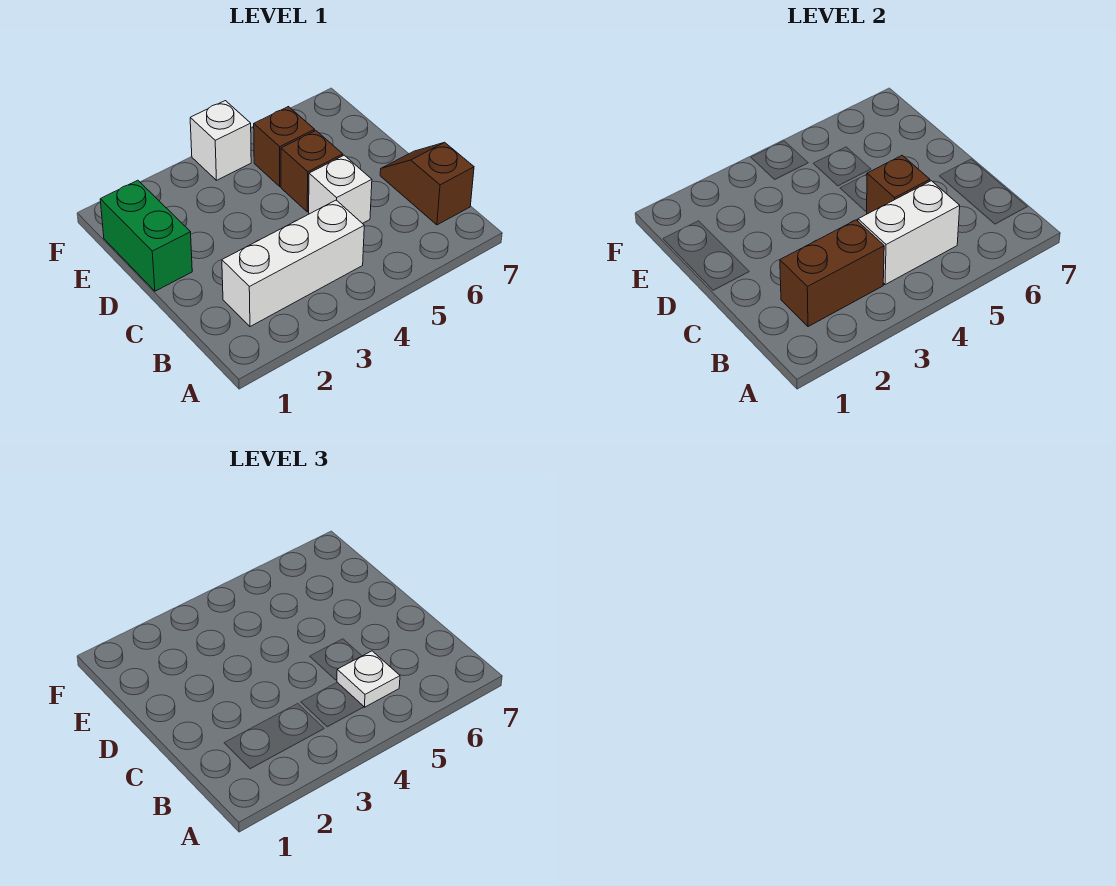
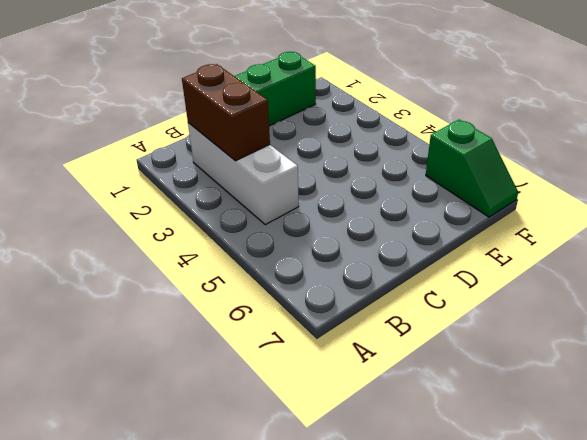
green slope F6:F7 level 1 top 6 -> none
none -> brown slope B7:C7 level 1 top B
none -> white brick C5 level 1

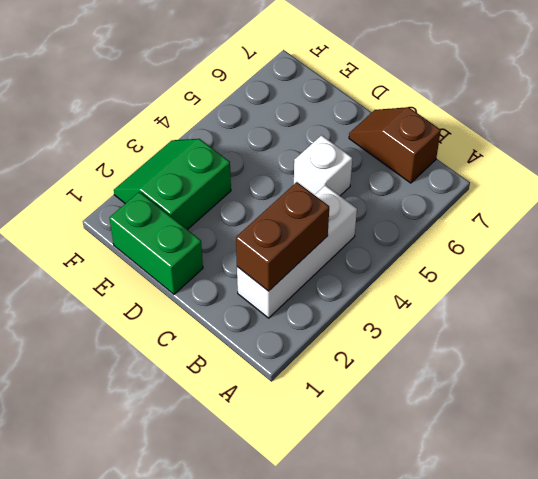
green slope E2:F3 level 1 top E -> none
none -> brown brick D5 level 1
none -> brown brick E5 level 1

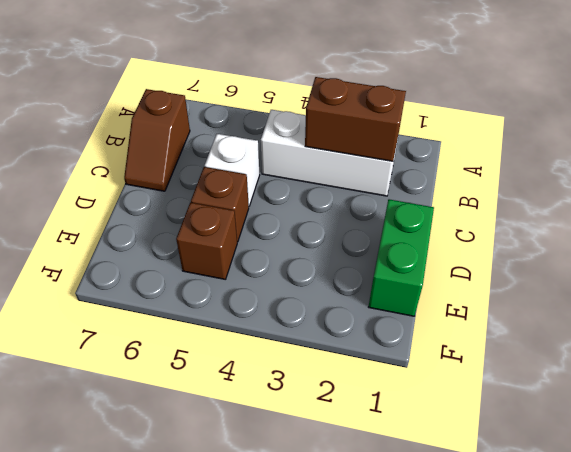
none -> white brick F4 level 1
none -> white brick B4:B5 level 2

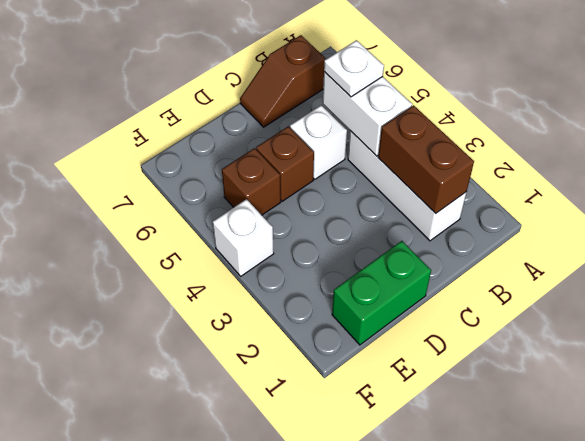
none -> brown brick C5 level 2

